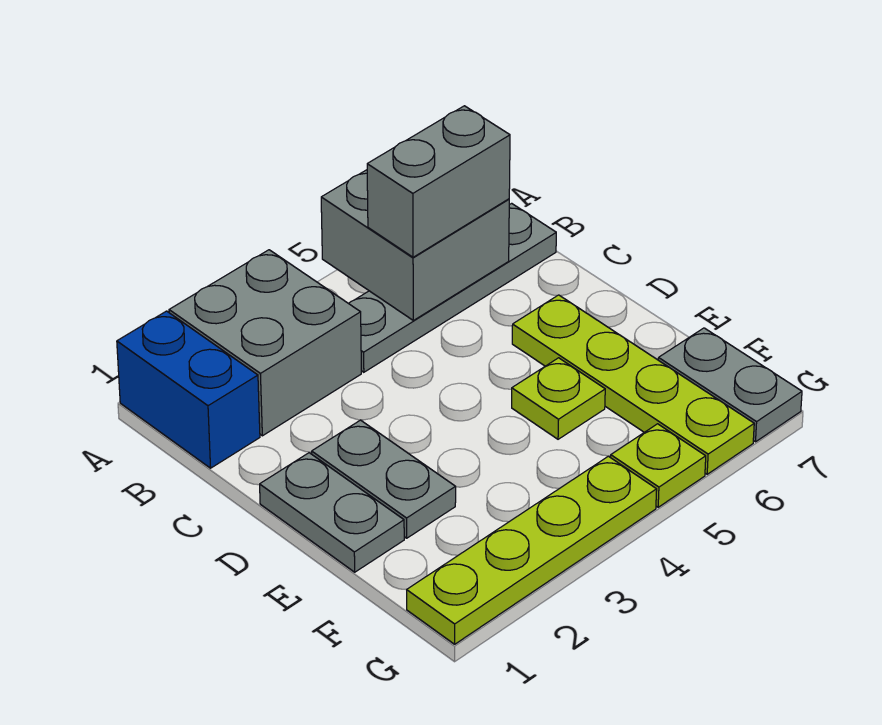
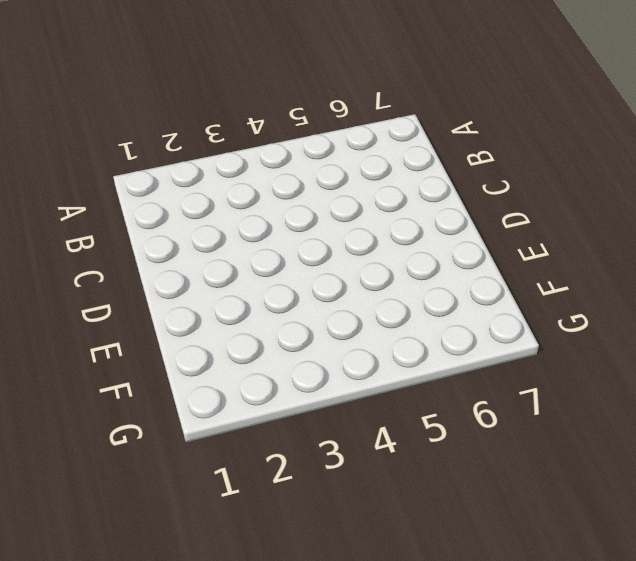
none -> blue brick A1:B1 level 1
none -> grey brick A2:B3 level 1
none -> grey plate B4:B7 level 1

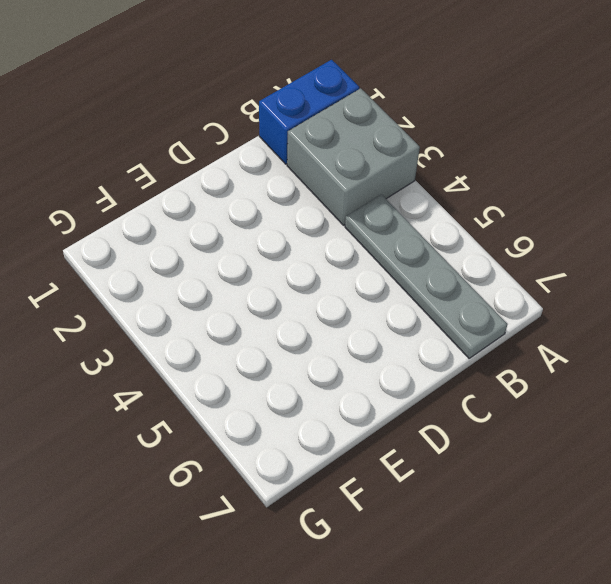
none -> grey plate D1:E1 level 1
none -> grey plate D2:E2 level 1
none -> lime plate D6:G6 level 1

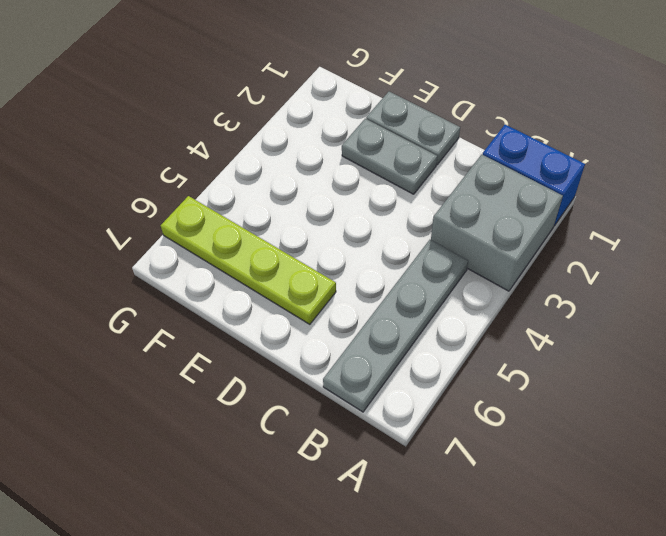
none -> lime plate E5 level 1
none -> grey plate F7:G7 level 1
none -> lime plate G1:G4 level 1

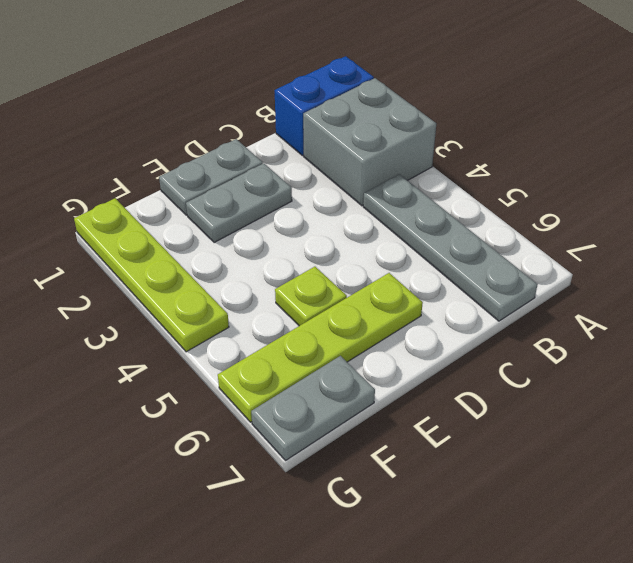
none -> lime plate G5 level 1
none -> grey brick A5:B6 level 2
none -> grey brick B5:B6 level 3

